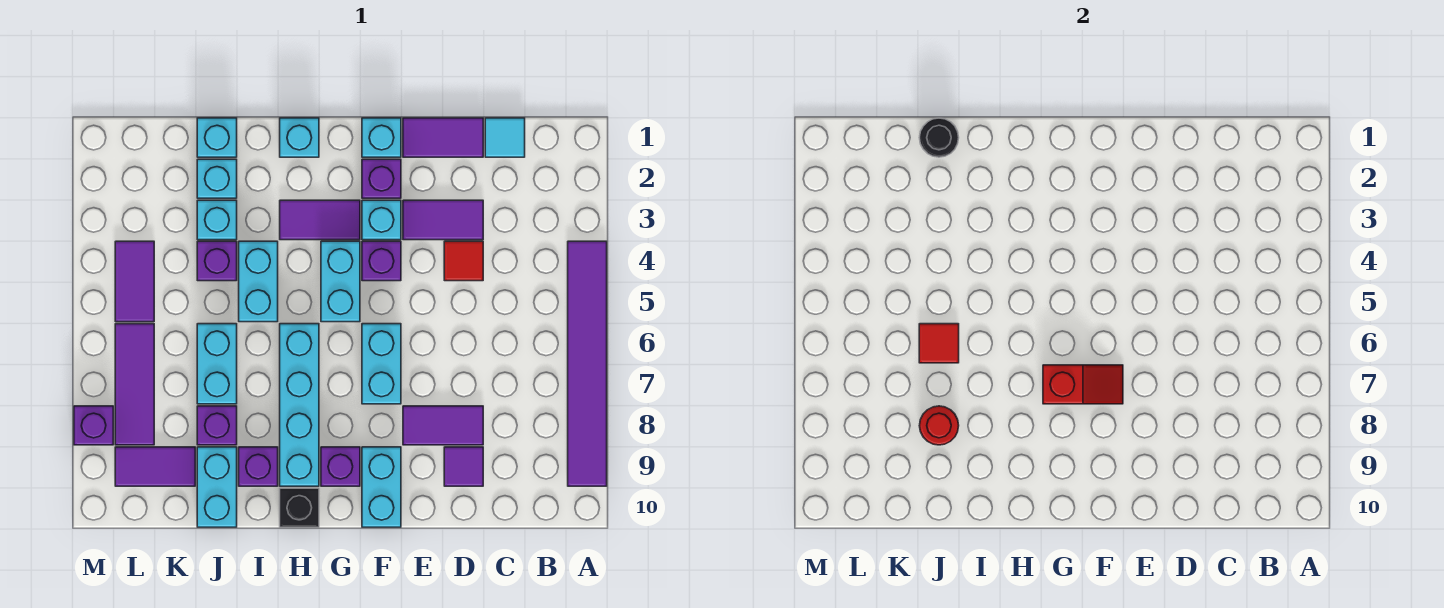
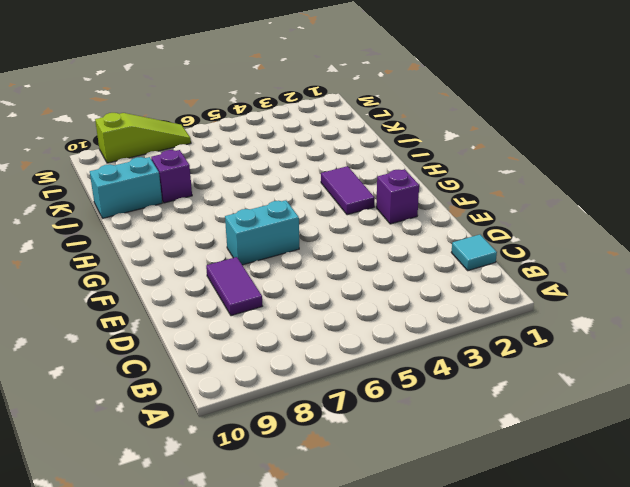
lime slope M7:M9 level 1 top 9 -> purple brick M8 level 1
none -> purple tile A4:A9 level 1
none -> purple tile D1:E1 level 1
none -> purple tile D3:E3 level 1
none -> red tile D4 level 1

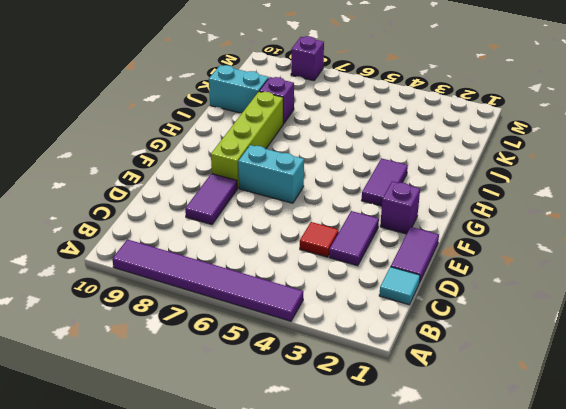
lime brick F8:I8 level 1 -> cyan brick H6:H9 level 1
none -> purple tile D9 level 1
none -> cyan brick F1 level 1
none -> cyan brick F3 level 1
none -> purple brick F4 level 1

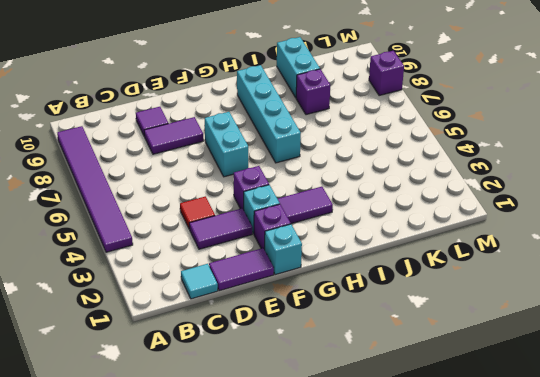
none -> cyan brick F9:F10 level 1
none -> cyan brick G4:G5 level 1
none -> purple brick G9 level 1
none -> cyan brick H1 level 1

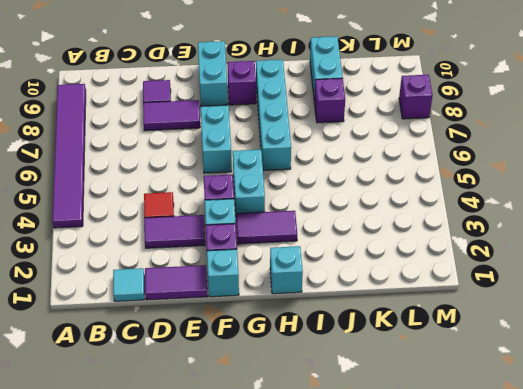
none -> black brick H10 level 1
none -> cyan brick I4:I5 level 1
none -> purple brick I9 level 1
none -> cyan brick J1 level 1

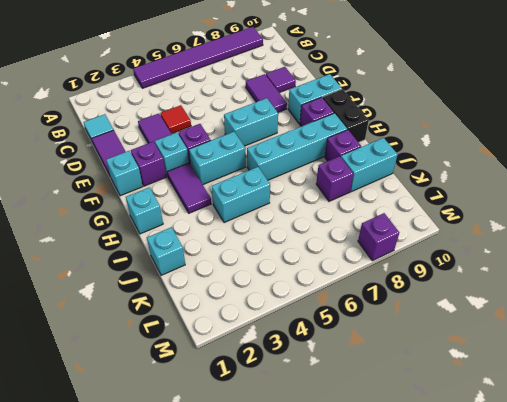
black brick G10:H10 level 1 -> black brick H10 level 1
none -> cyan brick J2 level 1
none -> cyan brick J3 level 1
none -> purple brick J4 level 1
none -> cyan brick J6:J7 level 1

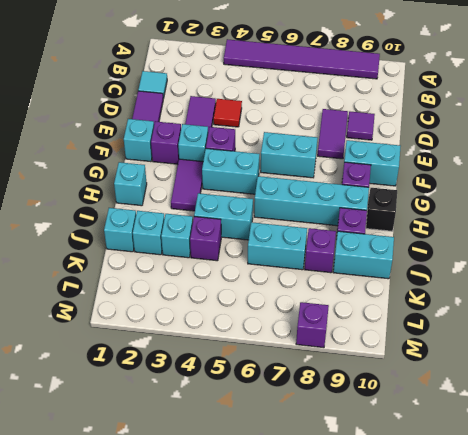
none -> purple tile K9:L9 level 1
none -> purple tile L4:L5 level 1
none -> purple tile L6:L8 level 1
none -> red slope F7:G7 level 2 top G

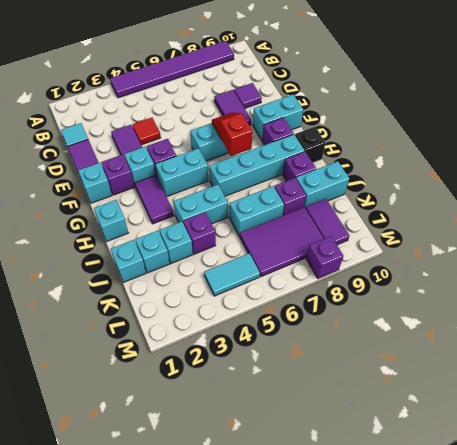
purple tile K6:L8 level 1 -> purple tile L6:L8 level 1
cyan tile L4:L5 level 1 -> purple tile L4:L5 level 1
none -> black round brick J1 level 2
none -> red tile J6 level 2
none -> red round brick J8 level 2

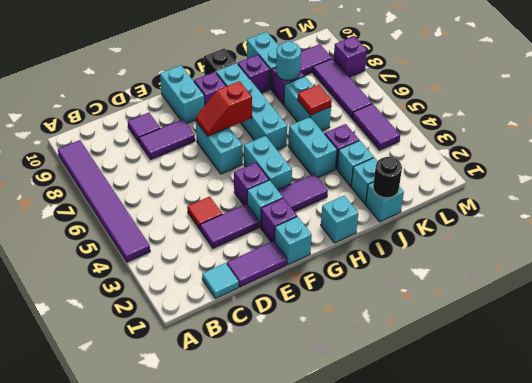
cyan round brick J8 level 2 -> red round brick J8 level 2

